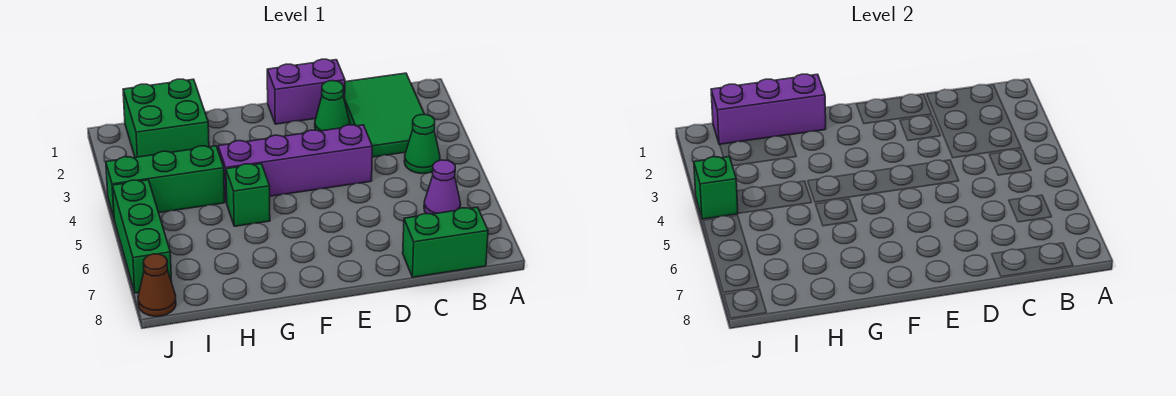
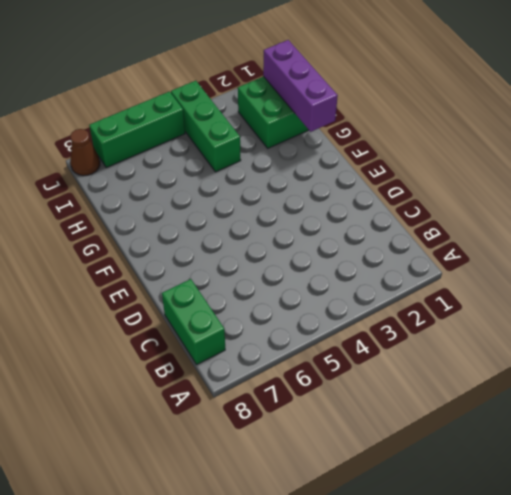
none -> green tile B1:C3 level 1
none -> green cone B4 level 1
none -> purple cone B6 level 1

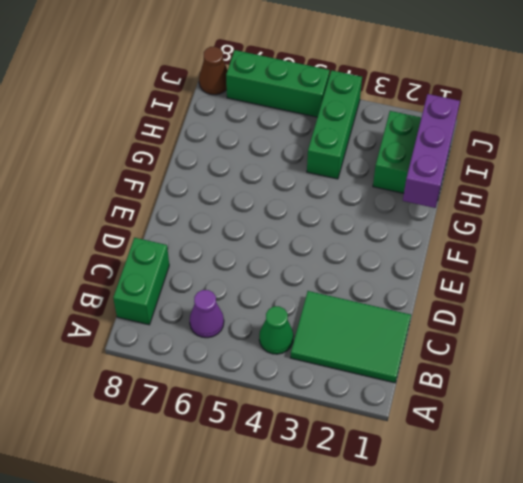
none -> purple brick D1:E1 level 1
none -> green cone D2 level 1
none -> purple brick D4:G4 level 1

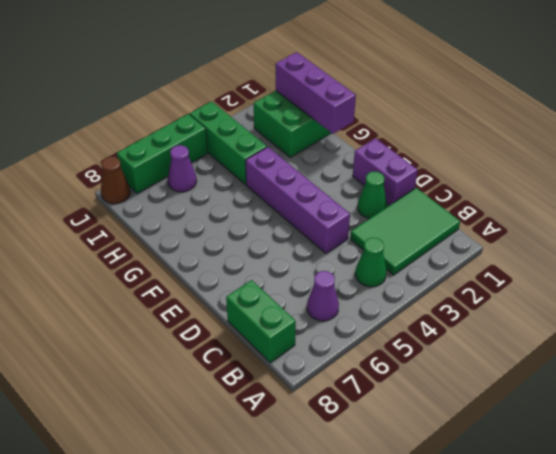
purple cone I6 level 1 -> none
none -> green brick G5 level 1
none -> green brick J4 level 2

